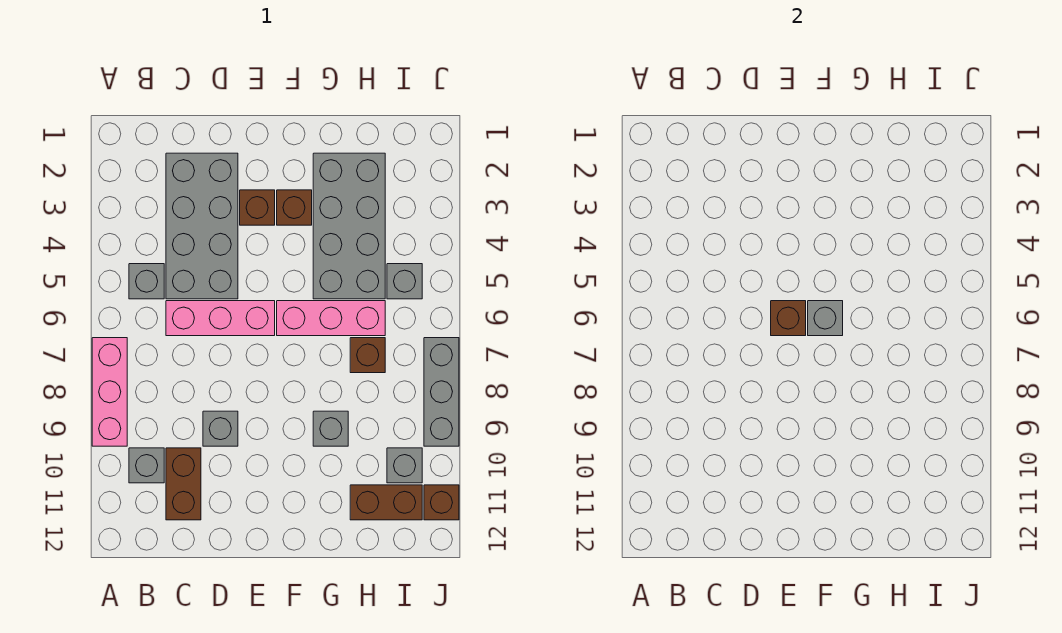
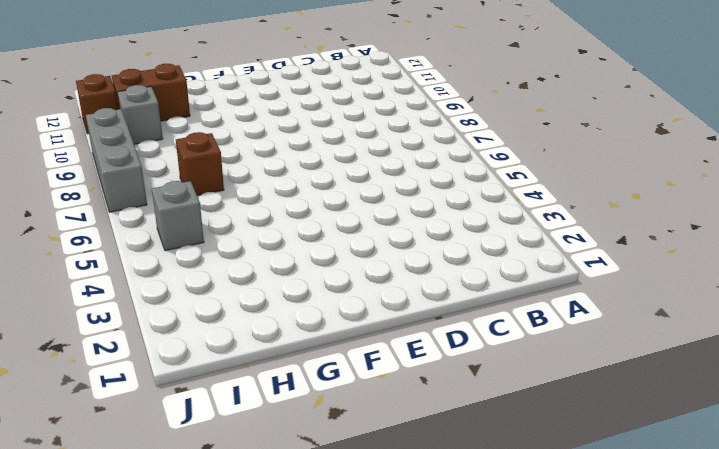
none -> pink brick A7:A9 level 1
none -> grey brick B5 level 1
none -> grey brick B10 level 1

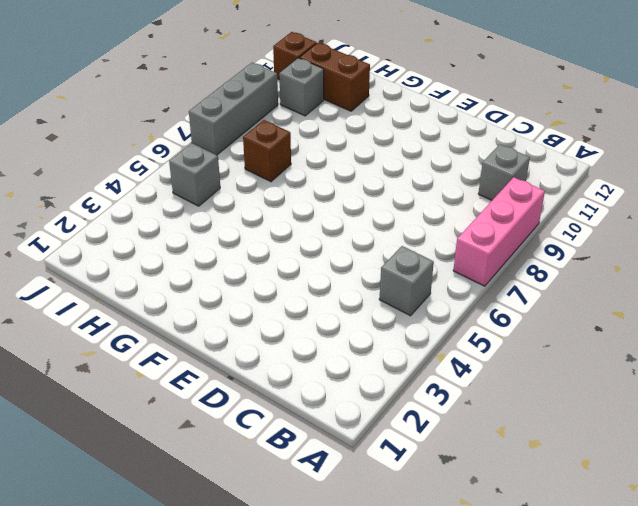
none -> grey brick C2:D5 level 1
none -> pink brick C6:E6 level 1
none -> brown brick C10:C11 level 1

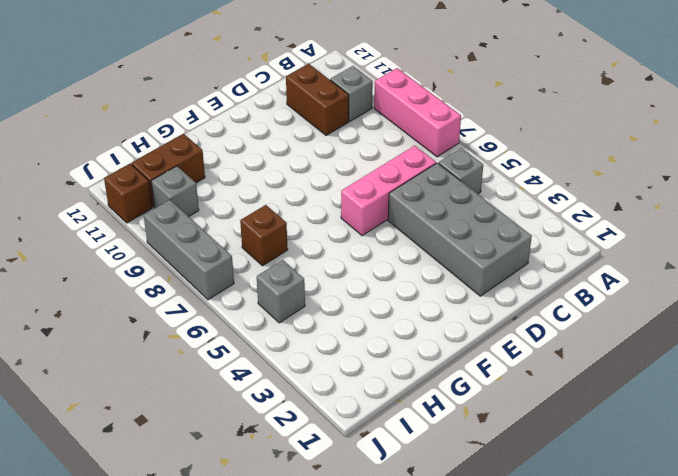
none -> grey brick D9 level 1
none -> brown brick E3 level 1
none -> brown brick F3 level 1

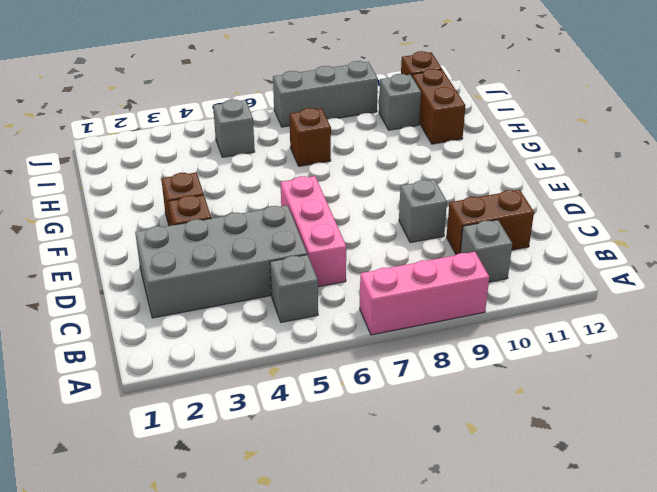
none -> pink brick F6:H6 level 1
none -> grey brick G2:H5 level 1
none -> grey brick G9 level 1

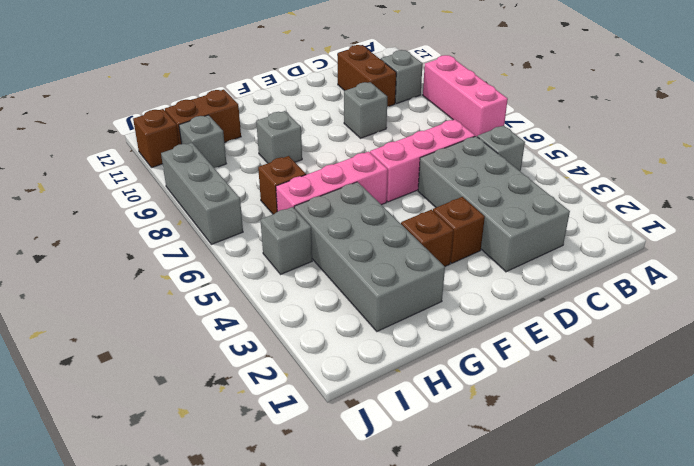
none -> brown brick E6 level 2
none -> grey brick F6 level 2

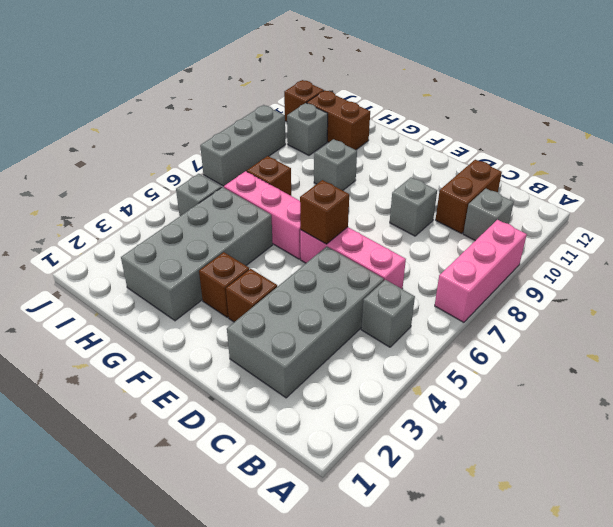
none -> grey brick F6 level 2

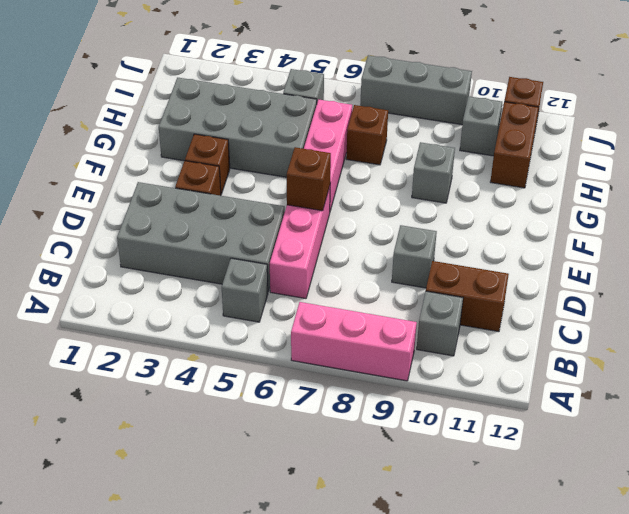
none -> grey brick F6 level 2

